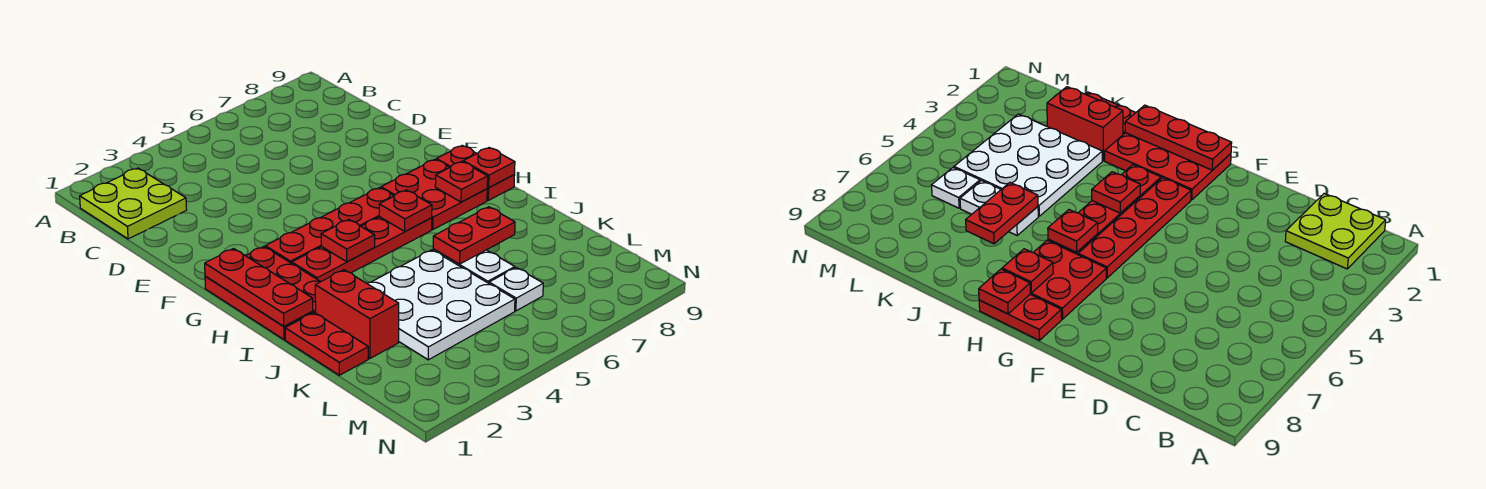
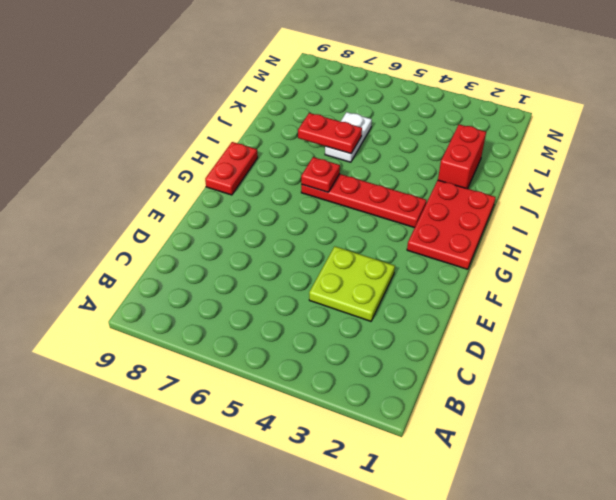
lime plate D3:E4 level 1 -> lime plate B1:C2 level 1
none -> red plate G3:G6 level 1
none -> red plate G7:H8 level 1
none -> red plate J1:K1 level 1

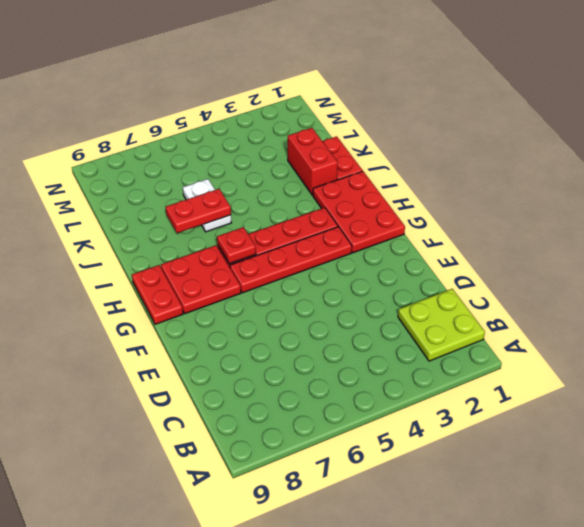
none -> white plate J3:L5 level 1
none -> white plate L6 level 1
none -> red plate G1:I1 level 2

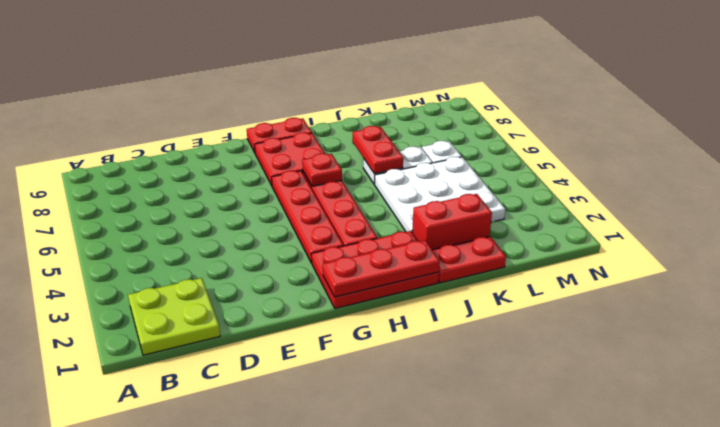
none -> red plate H4 level 2
none -> red plate H8 level 2
none -> red plate H9 level 2

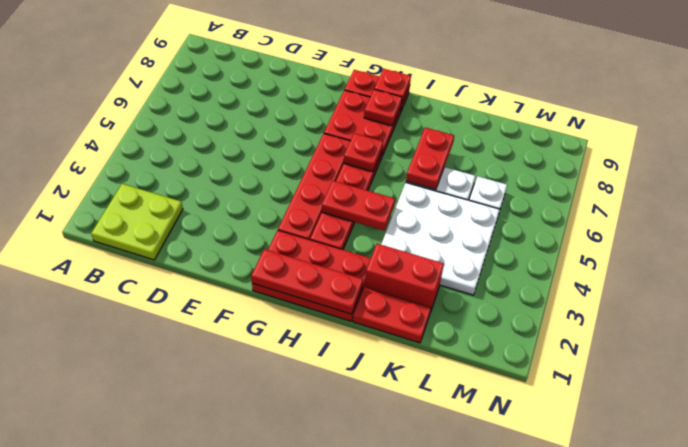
red plate H4:I4 level 2 -> red plate H4 level 2

